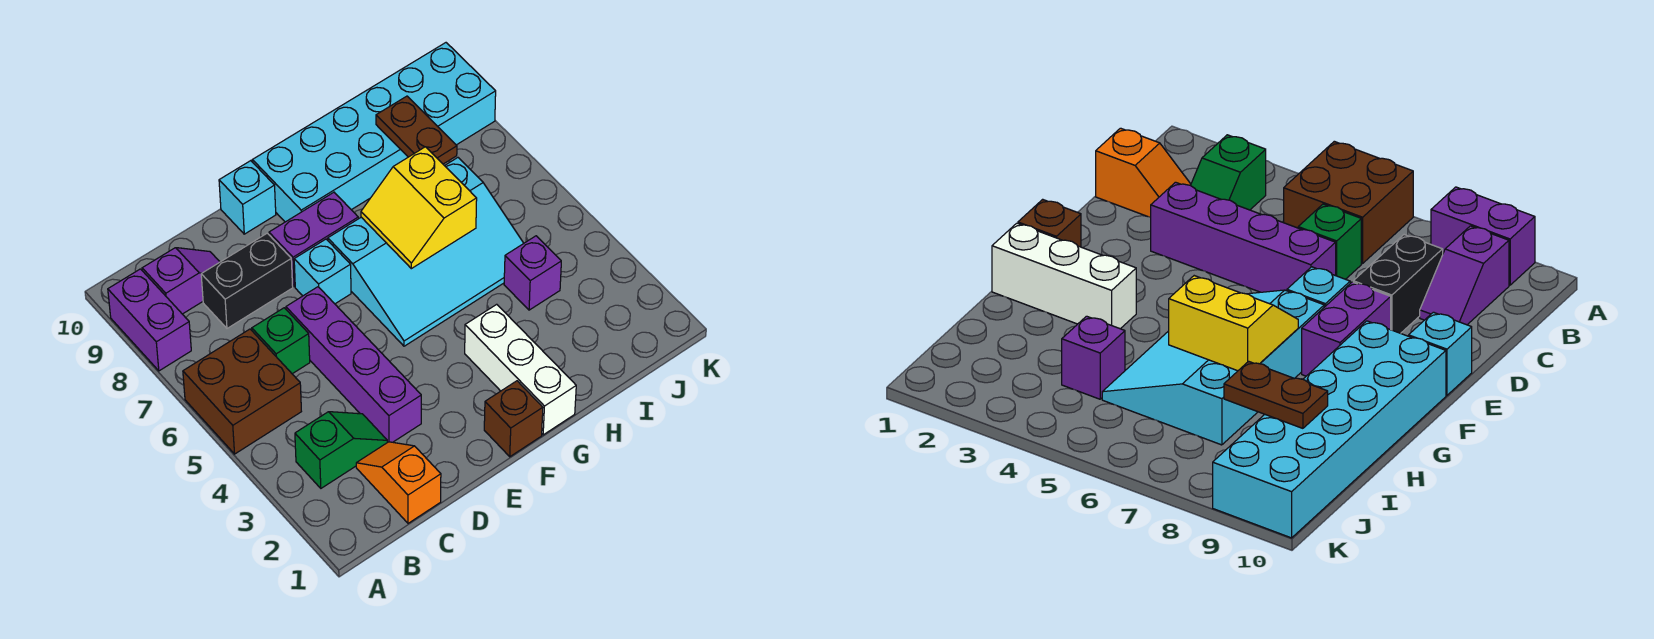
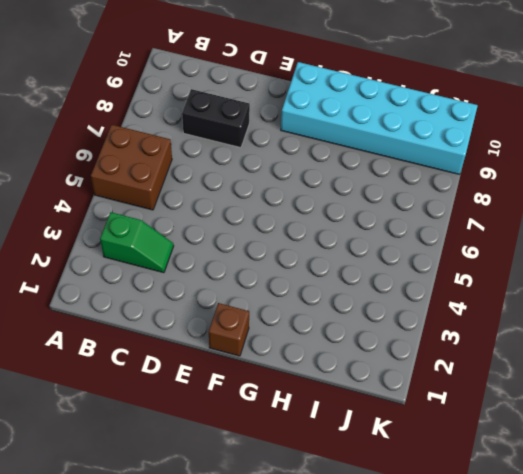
none -> purple brick A8:A9 level 1
none -> purple slope B9:C9 level 1 top B
none -> orange slope C1:C2 level 1 top 1

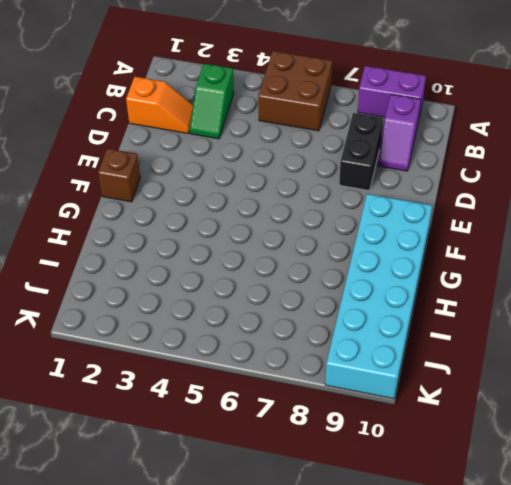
none -> green brick C6 level 1
none -> purple brick D3:D6 level 1
none -> cyan brick E7 level 1

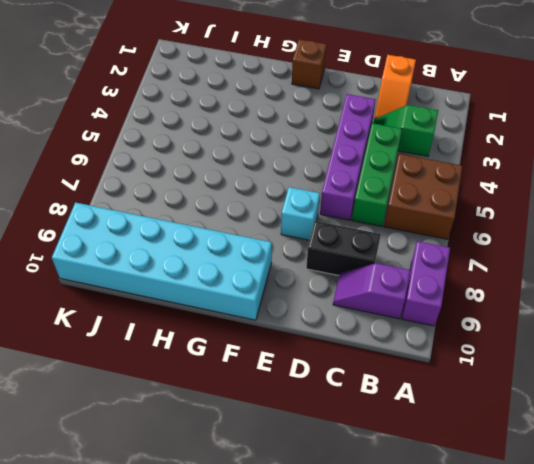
green brick C4:C6 level 1 -> green brick C6 level 1
none -> purple brick E8:F8 level 1
none -> cyan brick E10 level 1
none -> cyan slope F5:I7 level 1 top 7

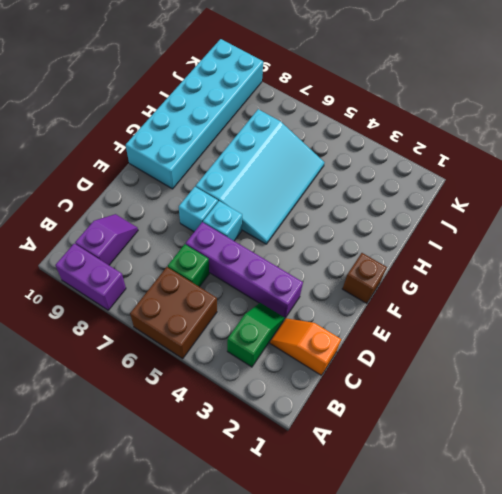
cyan brick E6 level 1 -> cyan brick E10 level 1
none -> black brick C8:D8 level 1
none -> purple brick E8:F8 level 1
none -> white brick G1:G3 level 1

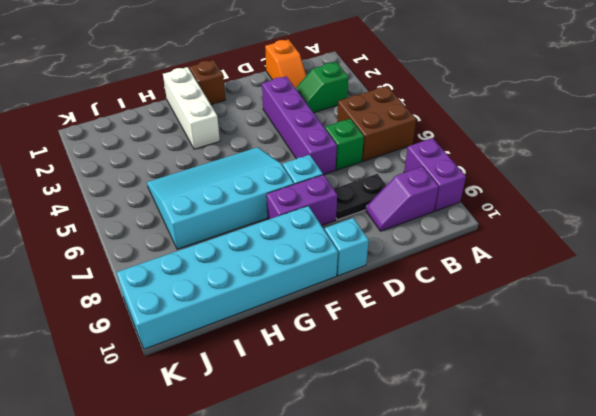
black plate C8:D8 level 1 -> black brick C8:D8 level 1
none -> purple brick I4 level 1
none -> yellow slope G6:H7 level 2 top H
none -> brown plate I8:I9 level 2

